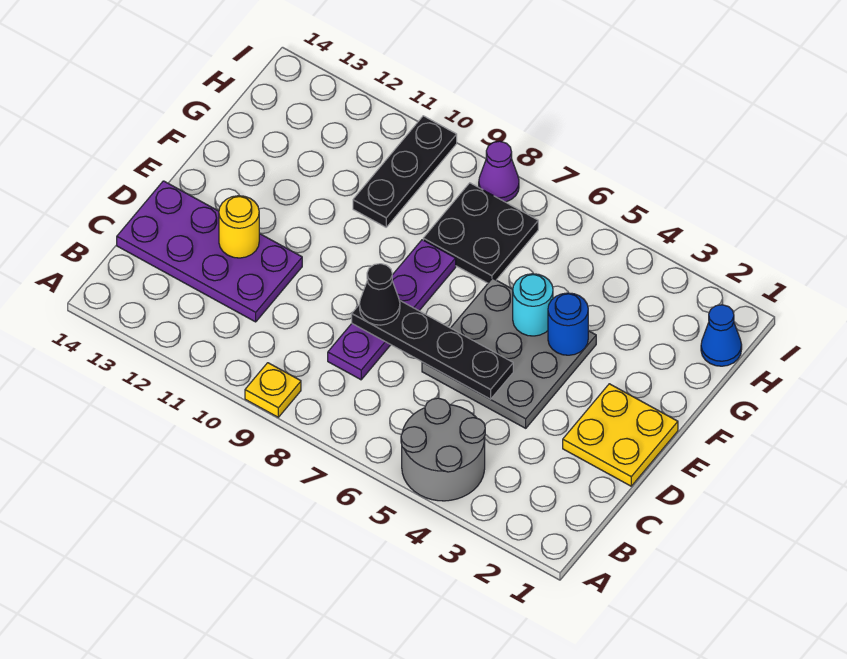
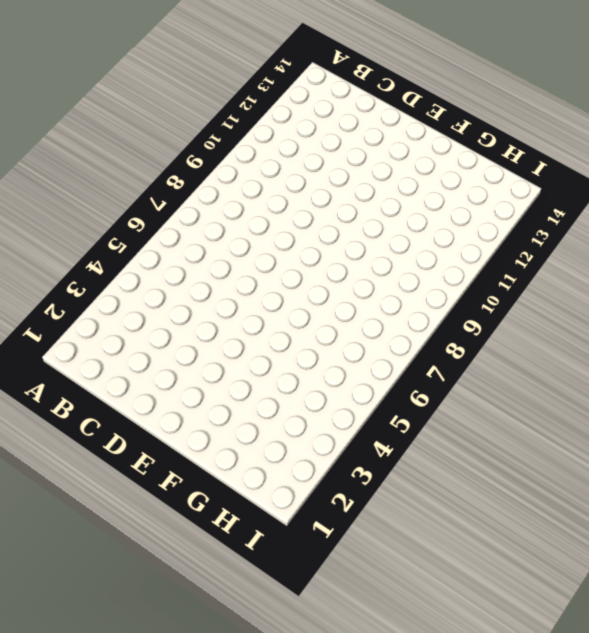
none -> grey round brick A4:B5 level 1
none -> yellow plate A9 level 1
none -> purple plate C8:F8 level 1

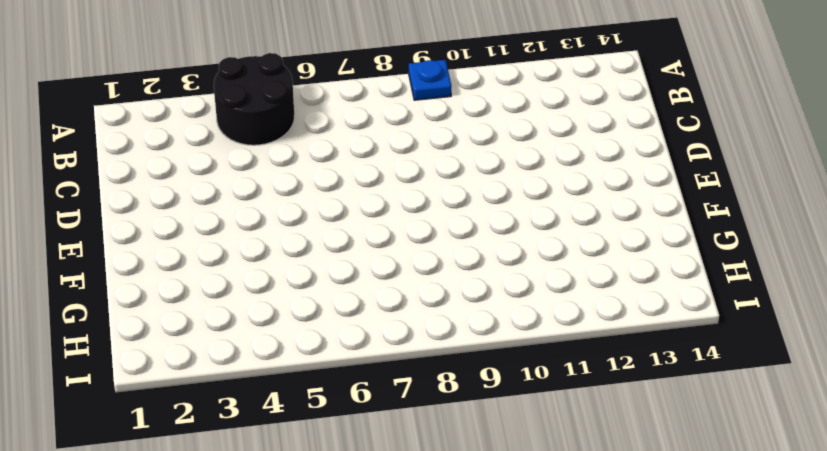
black round brick A4:B5 level 1 -> grey round brick A4:B5 level 1
blue plate A9 level 1 -> yellow plate A9 level 1
none -> purple plate C8:F8 level 1
none -> purple plate C11:D14 level 1
none -> yellow plate D1:E2 level 1

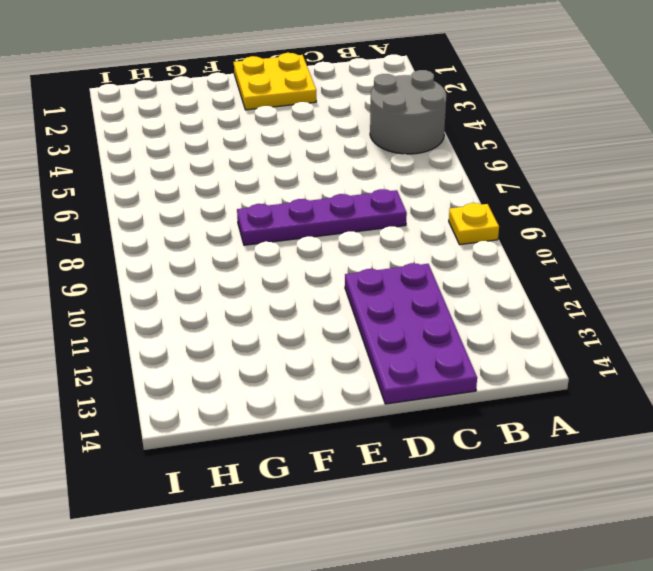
none -> grey plate D4:F6 level 1
none -> black plate G7:H8 level 1
none -> black plate G10:I10 level 1

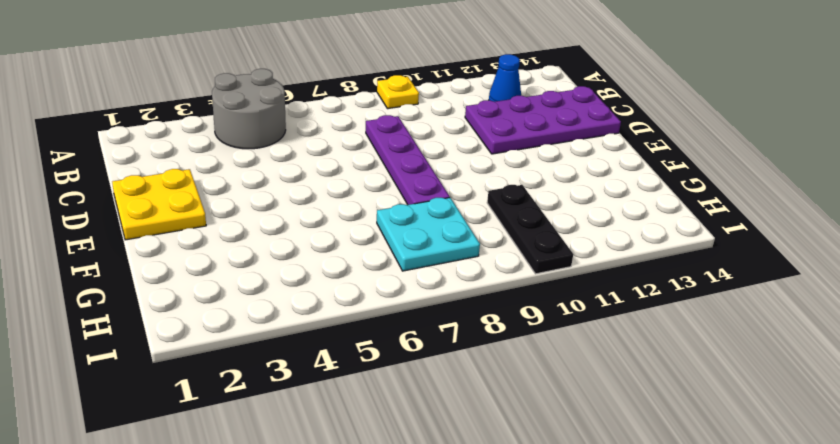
blue cone B12 level 1 -> blue cone H1 level 1
cyan plate G7:H8 level 1 -> black plate G7:H8 level 1
none -> grey plate D4:F6 level 1
none -> purple cone I8 level 1
none -> black plate D5:D8 level 2

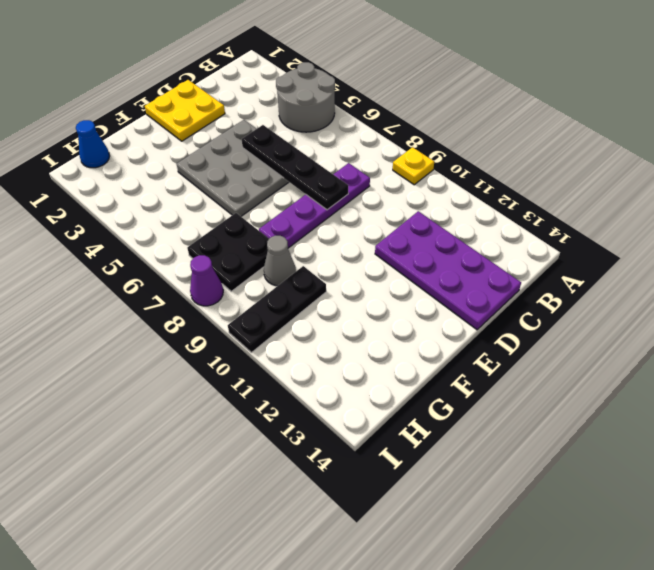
grey cone G9 level 1 -> none
none -> yellow round brick D12 level 2
none -> blue round brick F4 level 2
none -> cyan round brick F5 level 2

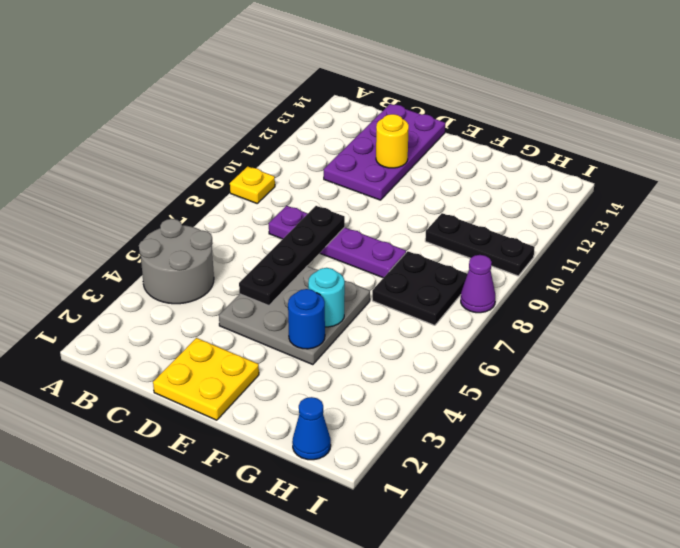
none -> black cone D8 level 3

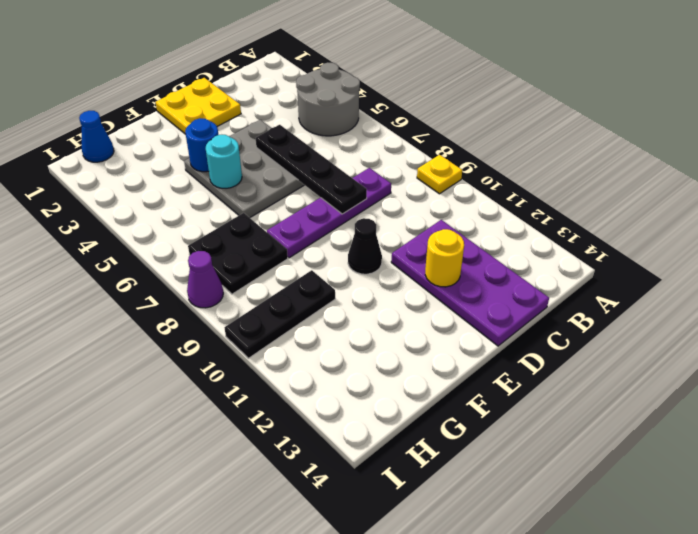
black cone E10 level 1 -> black cone D8 level 3

